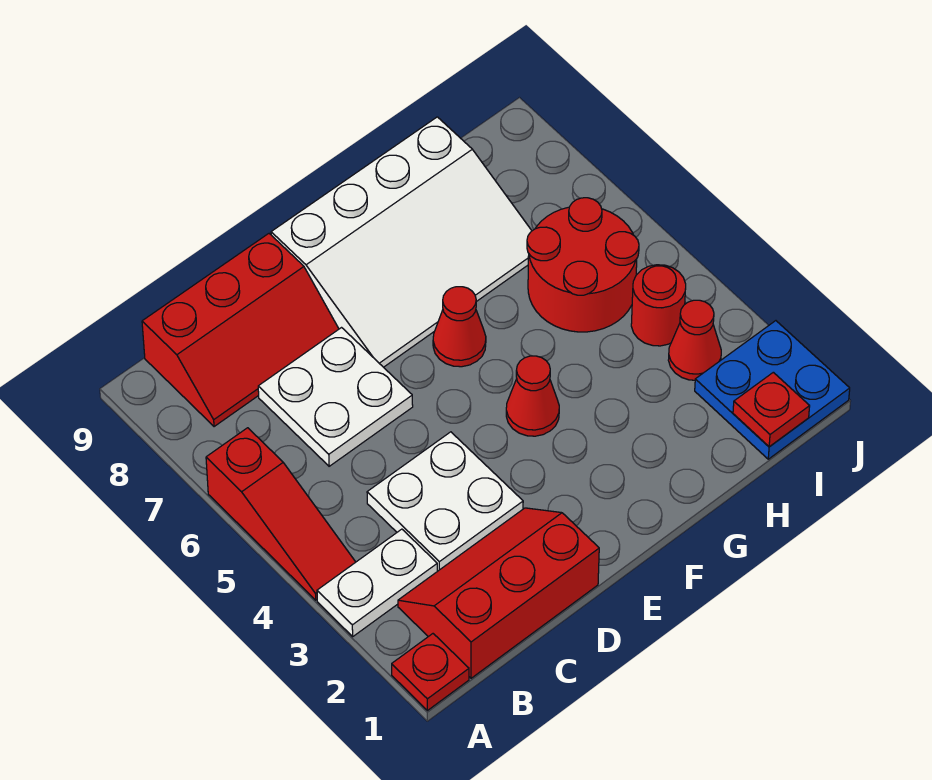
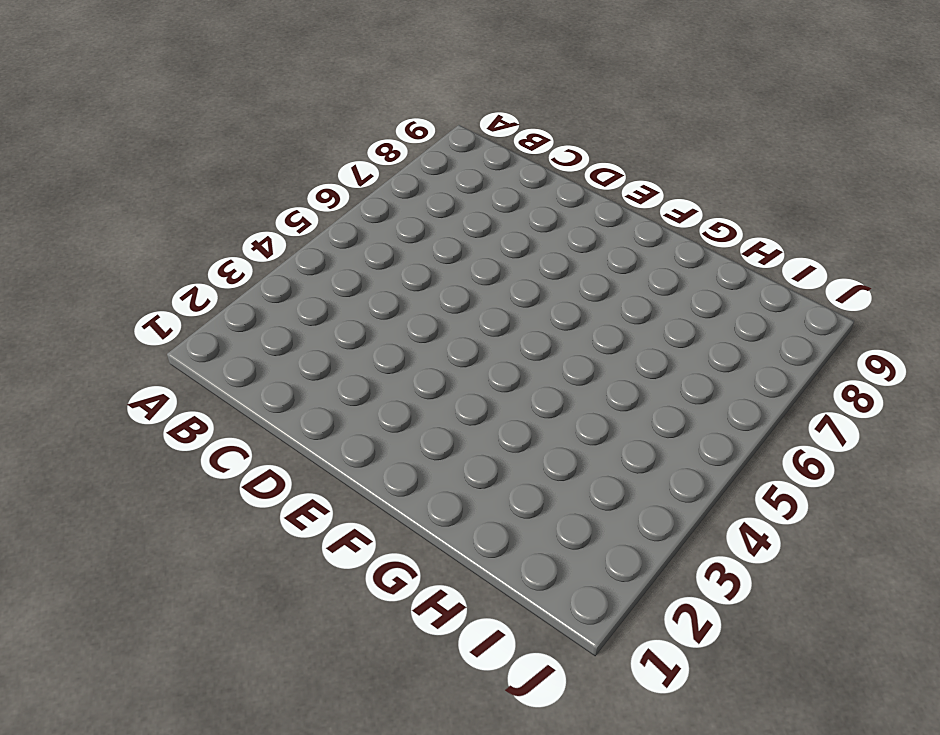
none -> red plate A1 level 1
none -> white plate A3:B3 level 1
none -> red slope A4:A6 level 1 top 6

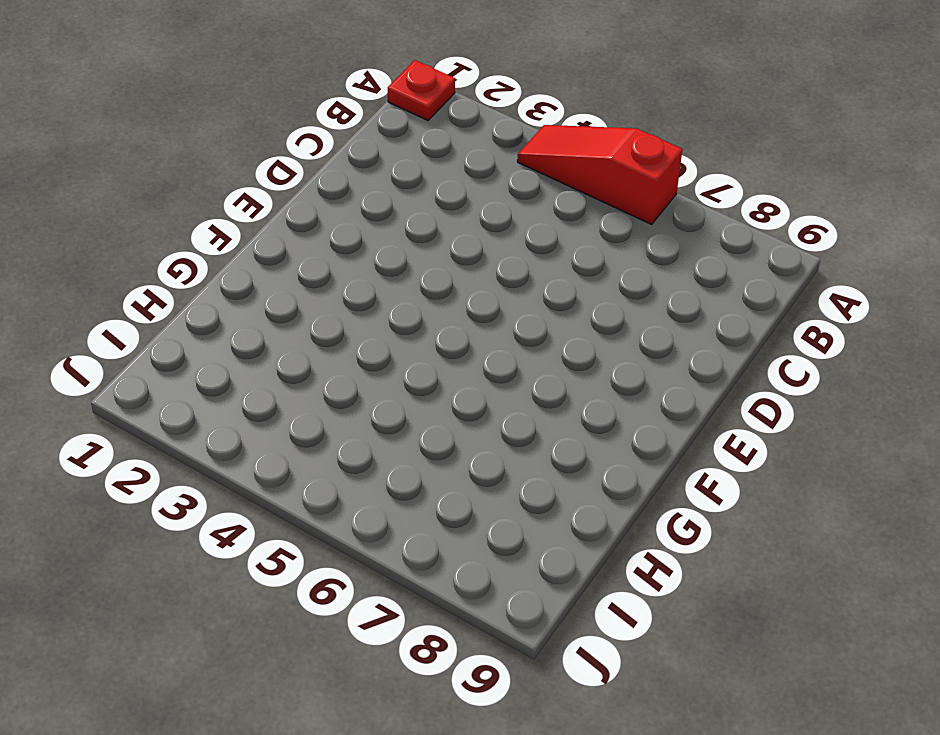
none -> white plate A3:B3 level 1
none -> red slope B1:D2 level 1 top 1
none -> red slope B8:D9 level 1 top 9

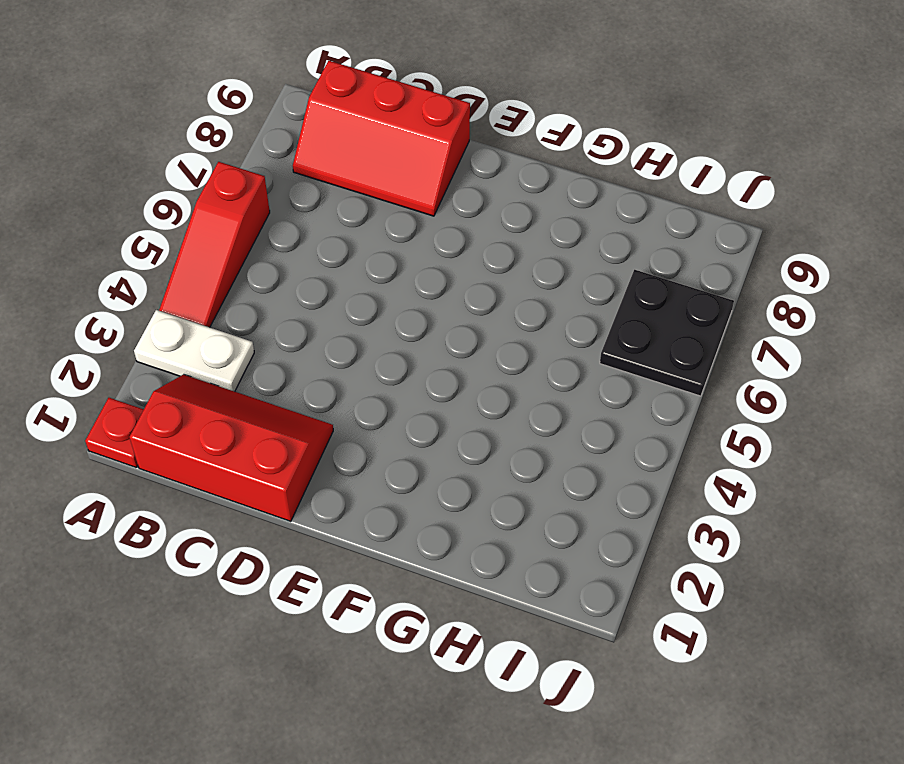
black plate I6:J7 level 1 -> red round brick H5:I6 level 1
none -> white plate C3:D4 level 1
none -> white plate C6:D7 level 1
none -> white slope E7:H9 level 1 top 9

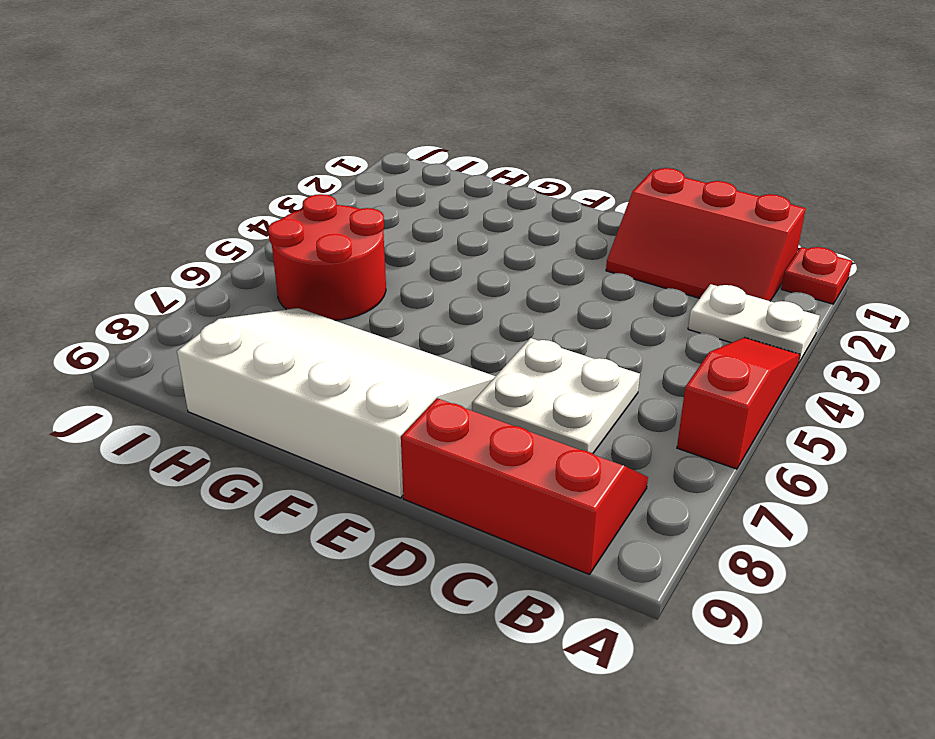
none -> white plate C3:D4 level 1
none -> red cone F4 level 1
none -> red cone F6 level 1

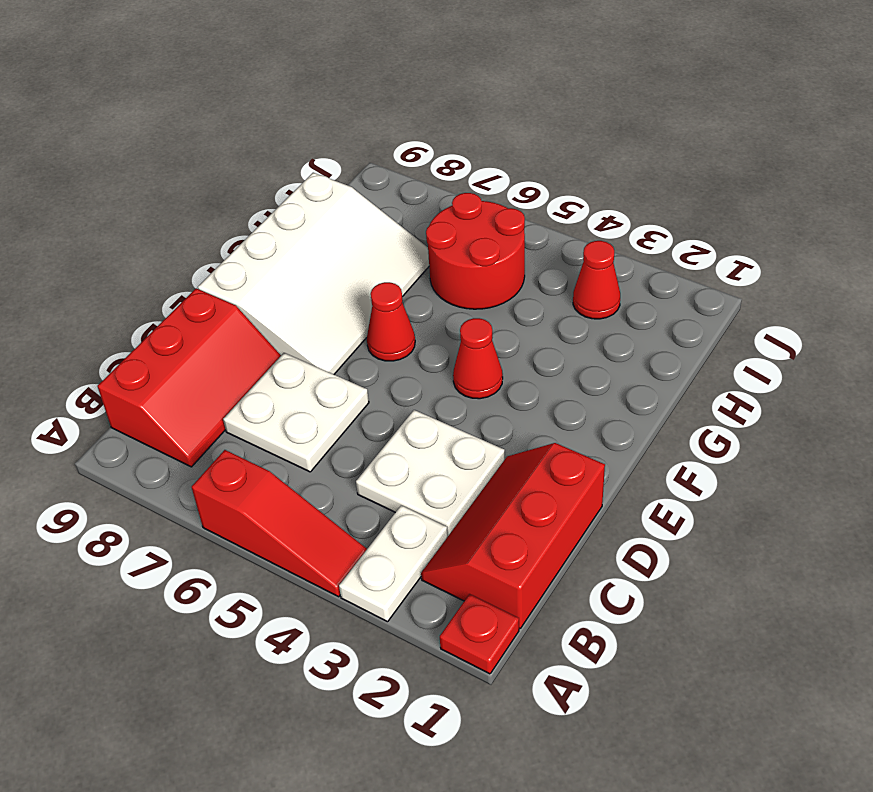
none -> blue plate I1:J2 level 1
none -> red round brick I4 level 1
none -> red plate I1 level 2

